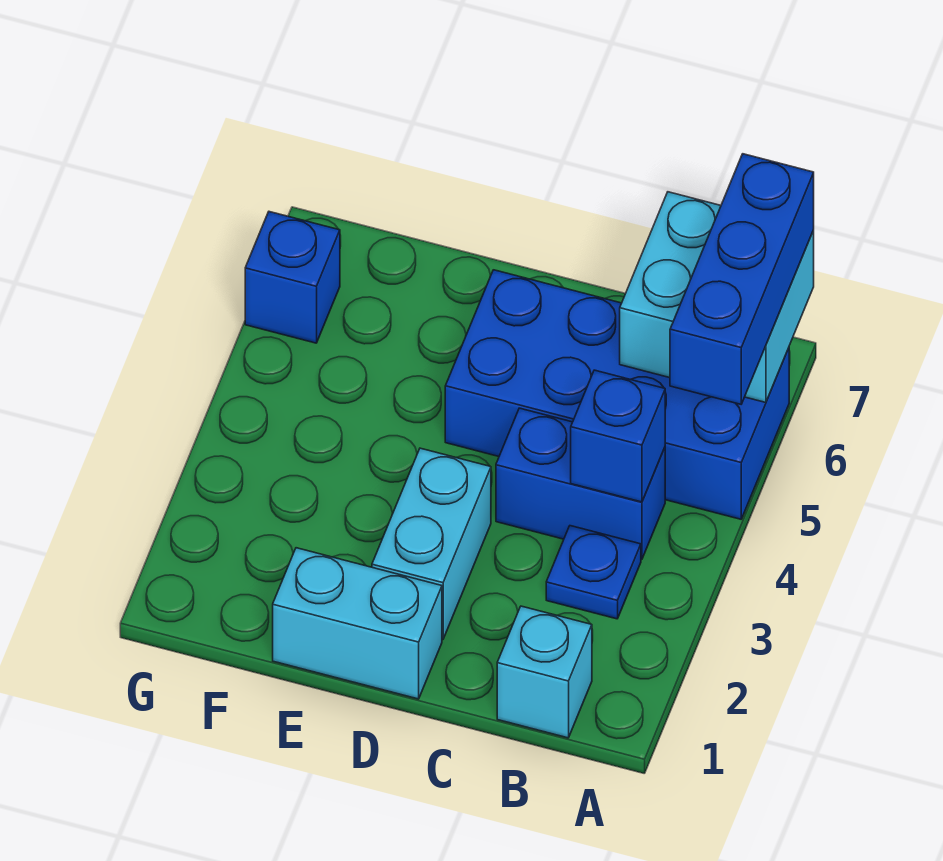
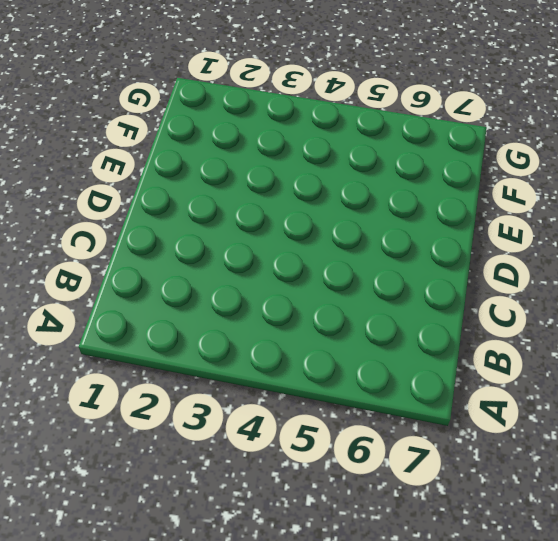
none -> blue brick A5:D6 level 1
none -> cyan brick B1 level 1

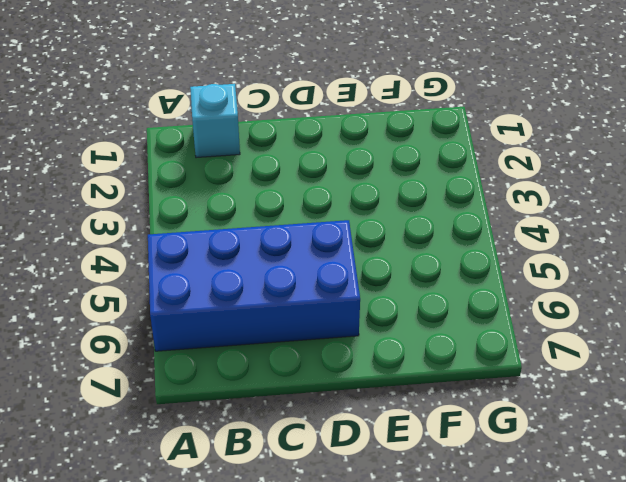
none -> blue plate B3 level 1
none -> blue brick B4:C4 level 1

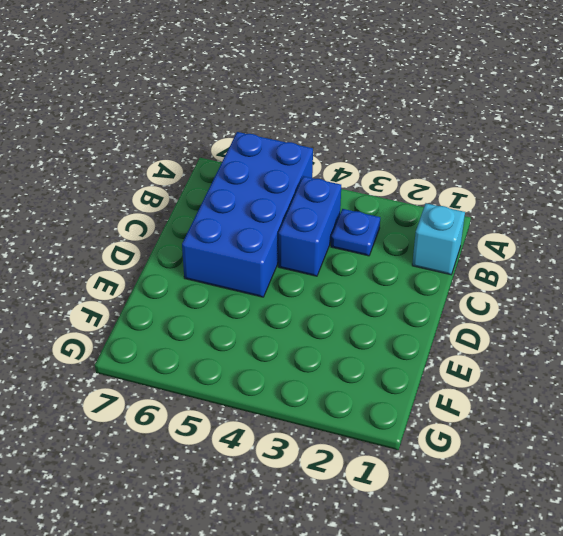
none -> cyan brick D1:E1 level 1
none -> cyan brick D2:D3 level 1

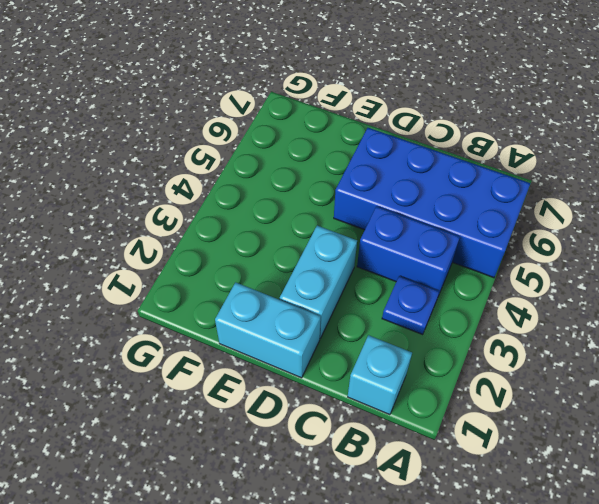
none -> blue brick G6 level 1
none -> cyan brick A6:B7 level 2

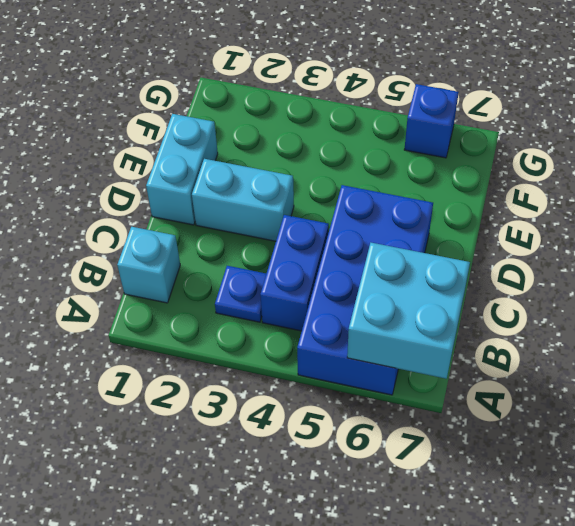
none -> blue brick B4 level 2
none -> blue brick A5:A7 level 3

